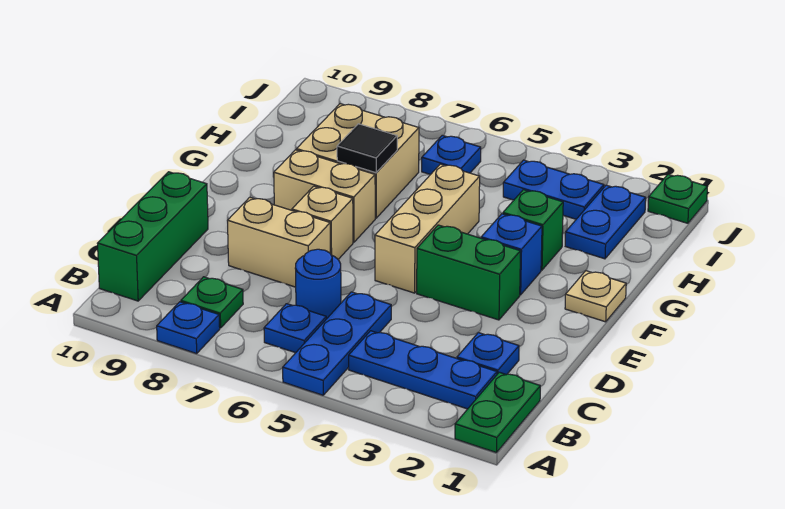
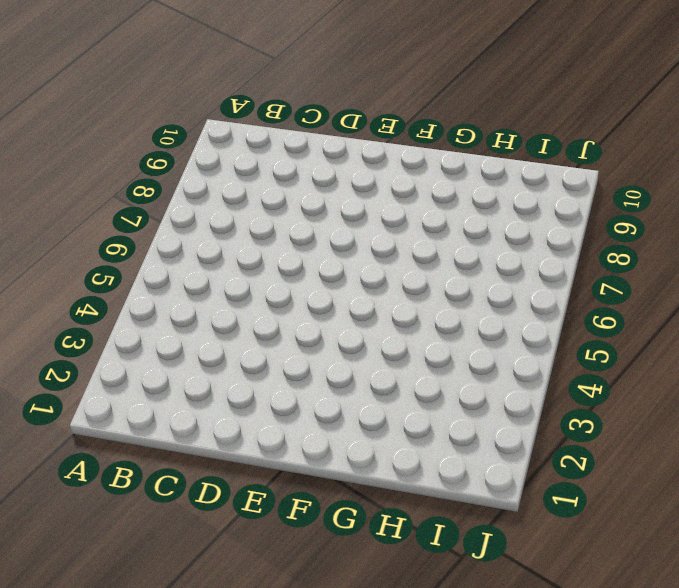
none -> green plate A1:B1 level 1
none -> blue plate A5:C5 level 1
none -> blue plate A8 level 1

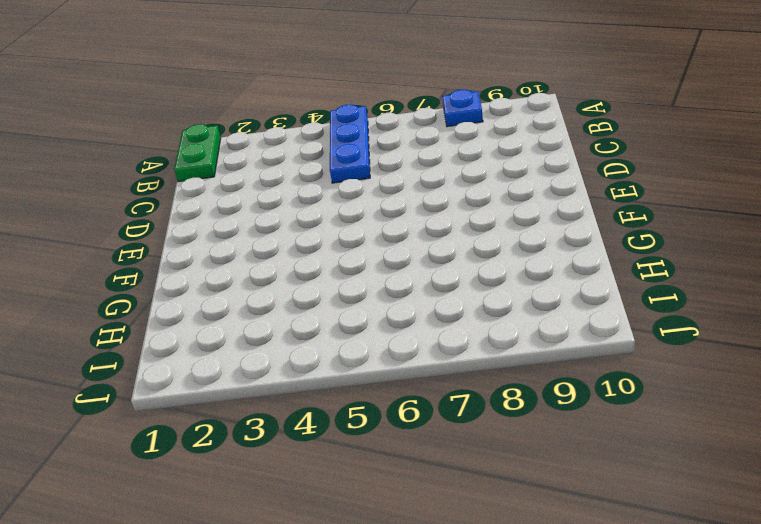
none -> blue plate B2:B4 level 1
none -> blue plate B6 level 1
none -> green plate B8 level 1

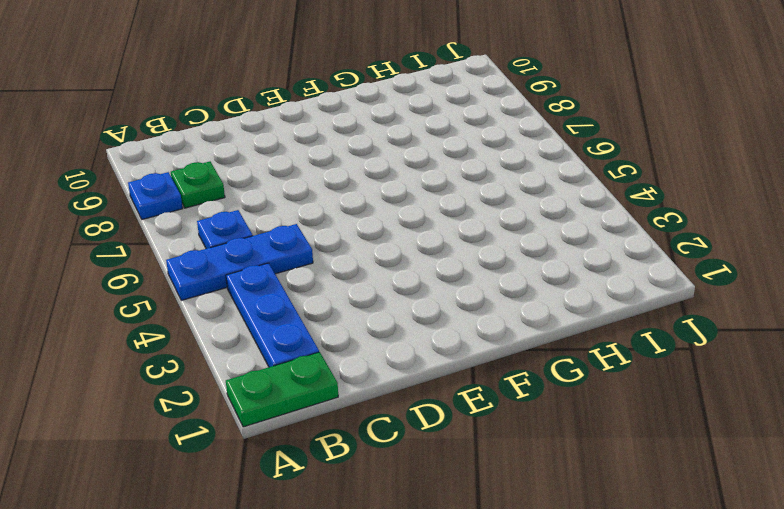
none -> green brick B10:D10 level 1
none -> blue plate C2 level 1
none -> blue round brick C6 level 1

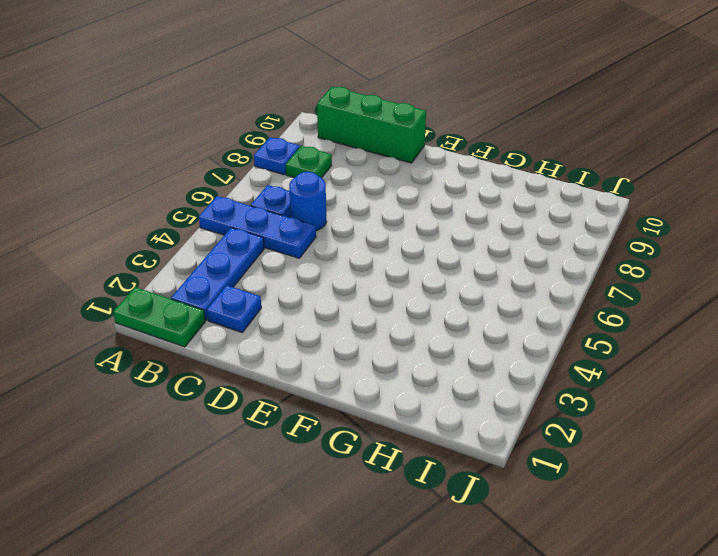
none -> tan brick D7:D8 level 1
none -> green brick E3:E4 level 1
none -> tan brick E5:G5 level 1

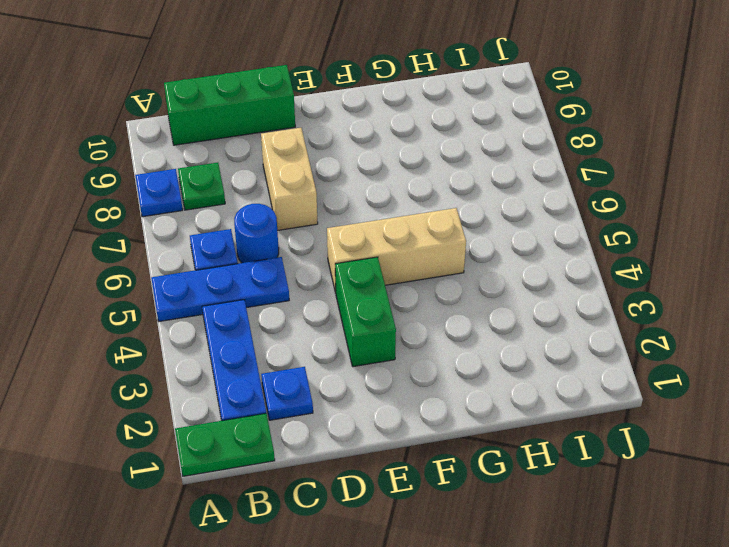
none -> tan brick E7 level 1
none -> tan plate F1 level 1
none -> blue brick F3 level 1

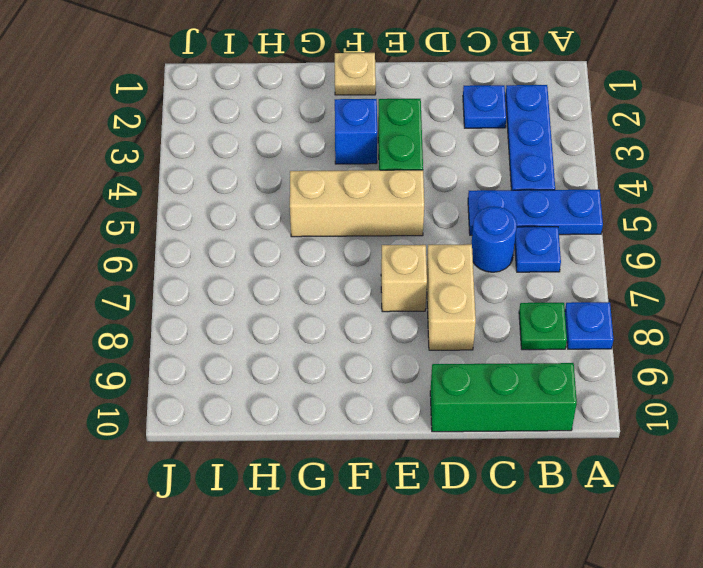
none -> green plate A1:B1 level 1
none -> tan brick F7:F8 level 1
none -> green brick G3 level 1

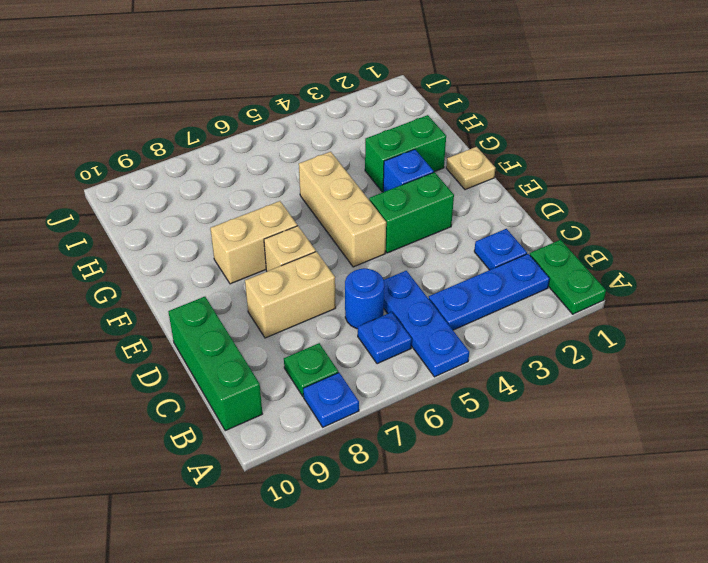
green brick G2:G3 level 1 -> green brick G3 level 1
none -> tan brick G7:H8 level 1
none -> blue plate H2:I2 level 1
none -> blue plate I3:I4 level 1

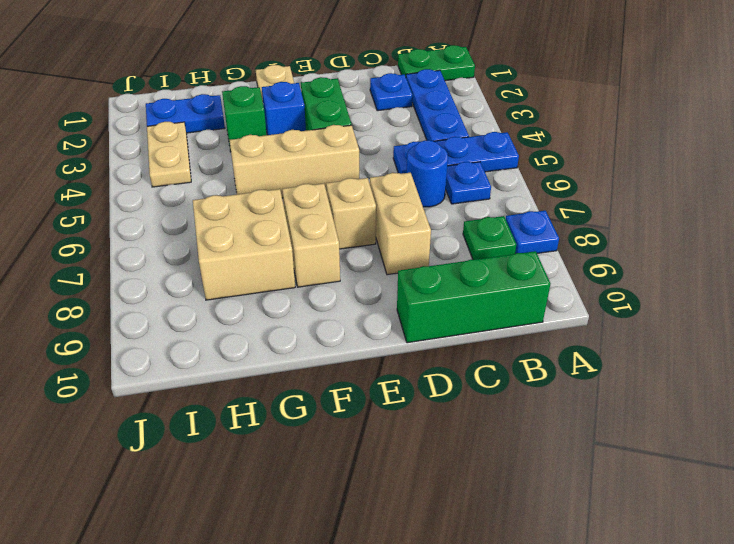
tan plate I3:I4 level 1 -> blue plate I3:I4 level 1
none -> blue plate I6 level 1
none -> green plate J1 level 1
none -> black tile G7 level 2

